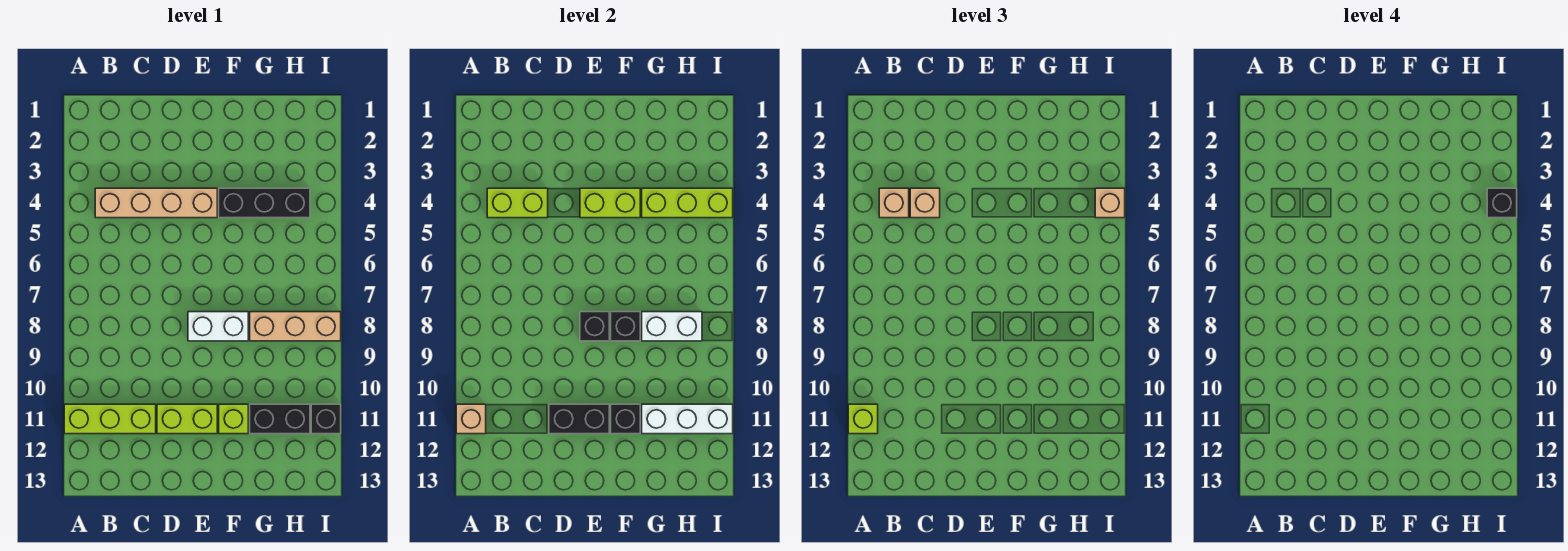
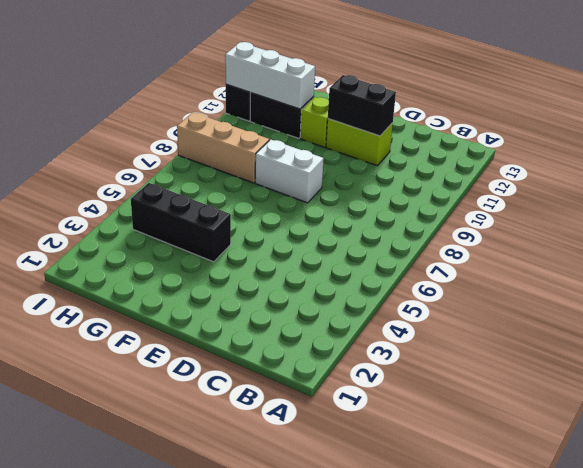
none -> lime brick A11:C11 level 1
none -> tan brick B4:E4 level 1
none -> tan brick A11 level 2

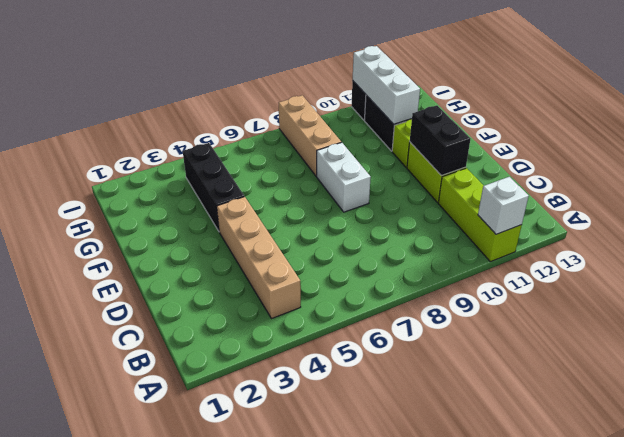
white brick A11 level 2 -> tan brick A11 level 2
none -> lime brick B4:C4 level 2
none -> lime brick E4:F4 level 2
none -> black brick E8 level 2

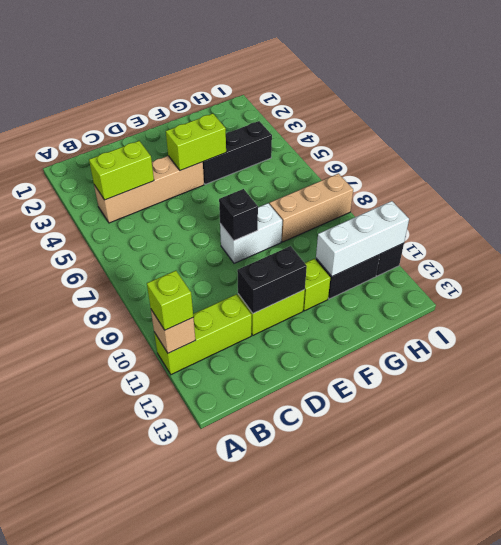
none -> black brick F8 level 2
none -> black brick F11 level 2
none -> lime brick G4:I4 level 2

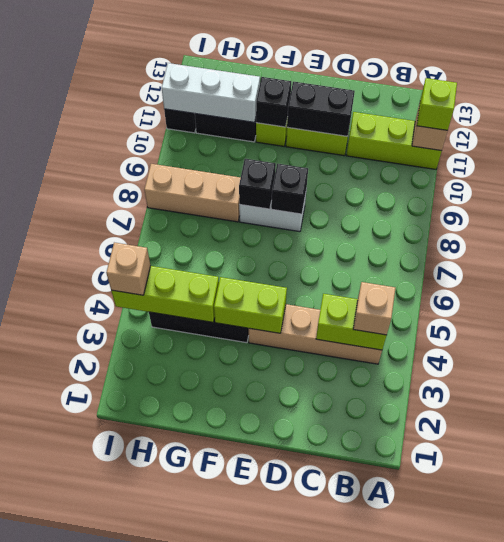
none -> white brick G8:H8 level 2
none -> tan brick C4 level 3
none -> black brick I4 level 4

